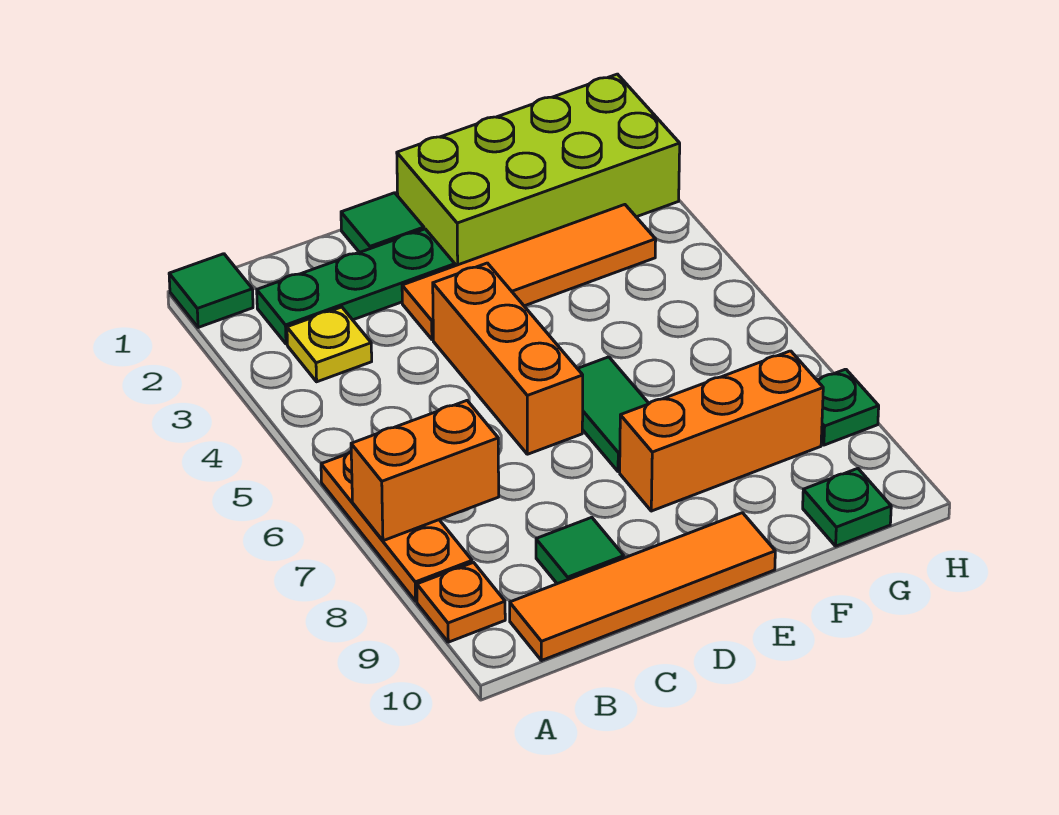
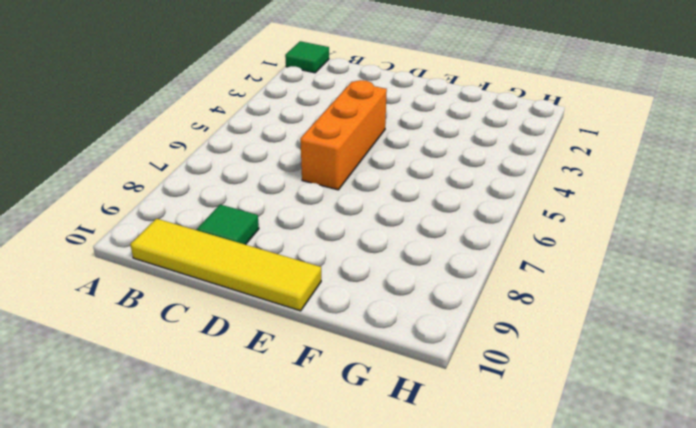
yellow tile B10:E10 level 1 -> orange tile B10:E10 level 1
none -> orange plate A6:A8 level 1
none -> orange plate A9 level 1
none -> green plate B2:D2 level 1

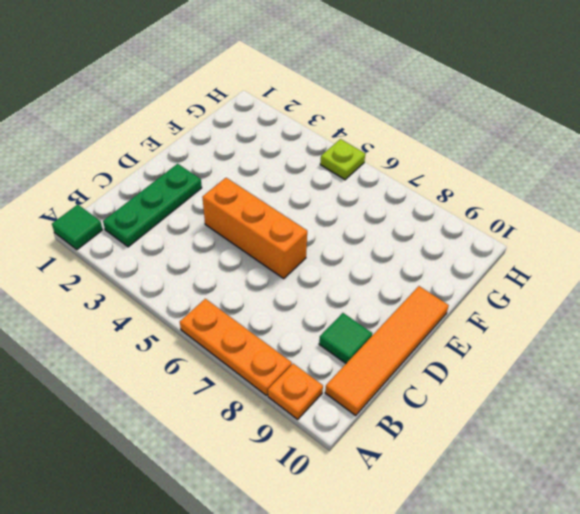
lime plate H5 level 1 -> none
none -> yellow plate B3 level 1
none -> green tile D1 level 1
none -> orange tile D3:G3 level 1

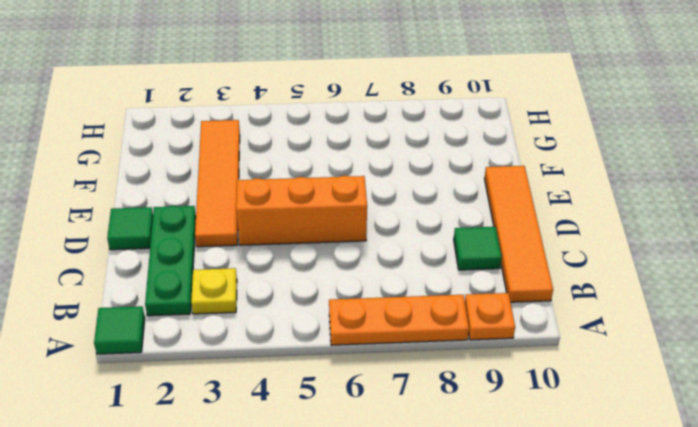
none -> lime brick E1:H2 level 1
none -> green tile E6:E7 level 1
none -> orange brick E8:G8 level 1

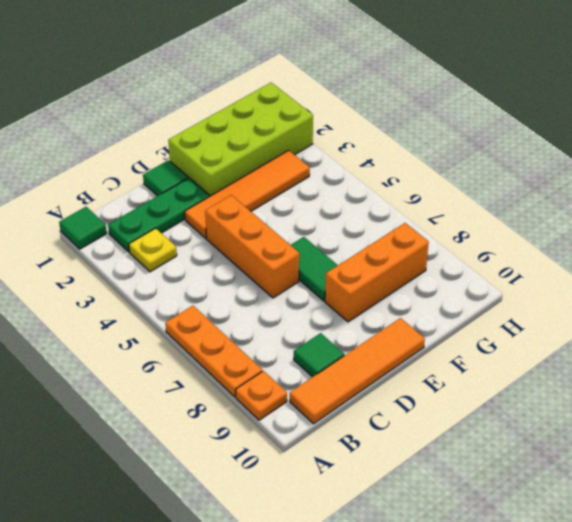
none -> green plate G10 level 1
none -> green plate H8 level 1
none -> orange brick A7:B7 level 2

